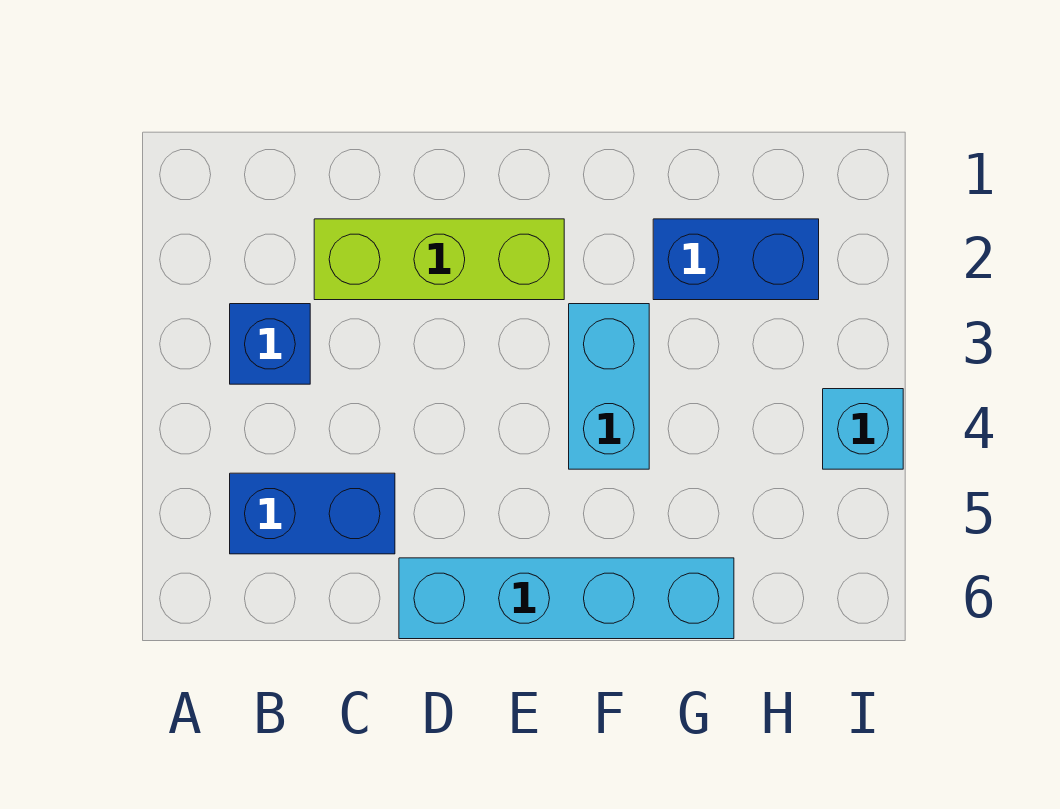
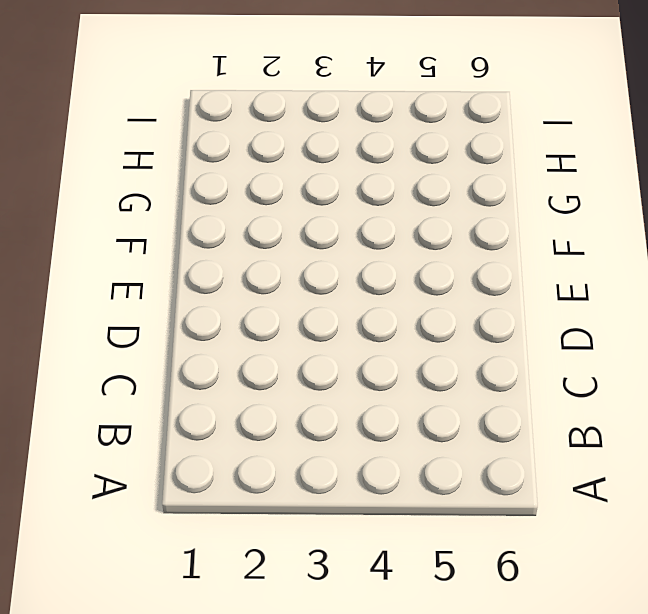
none -> blue brick B3 level 1
none -> blue brick B5:C5 level 1

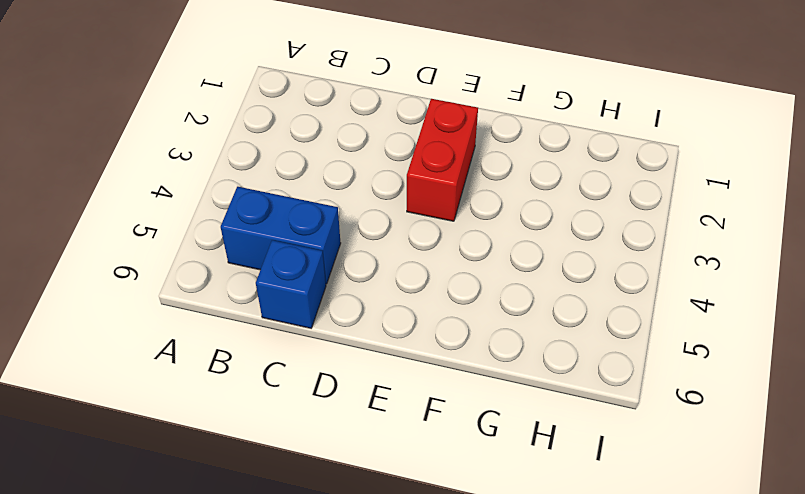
blue brick C6 level 1 -> blue brick B3 level 1
red brick E2:E3 level 1 -> lime brick C2:E2 level 1
none -> cyan brick D6:G6 level 1
none -> cyan brick F3:F4 level 1

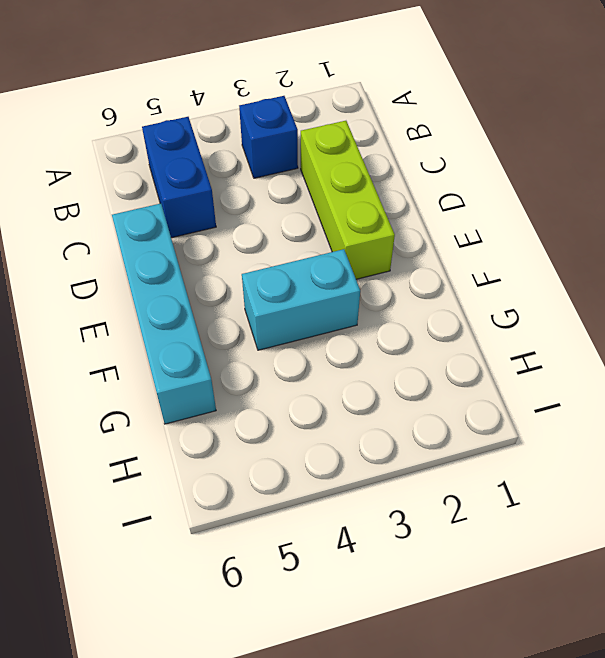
none -> blue brick G2:H2 level 1
none -> cyan brick I4 level 1

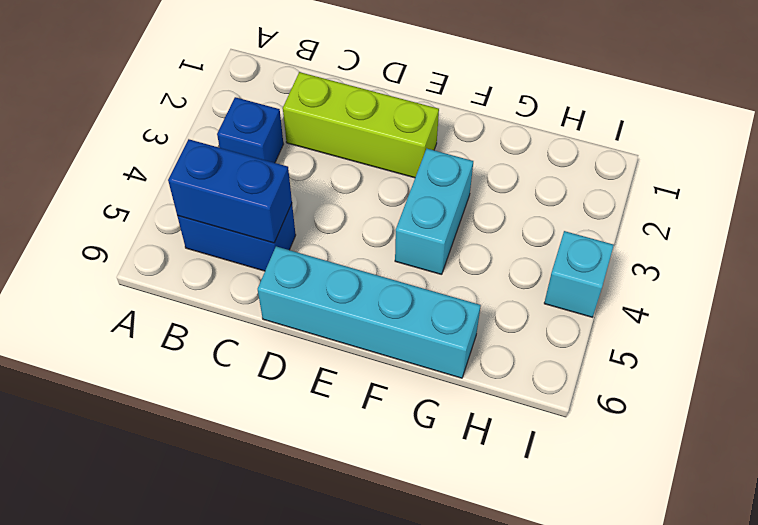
blue brick B5:C5 level 2 -> blue brick G2:H2 level 1

